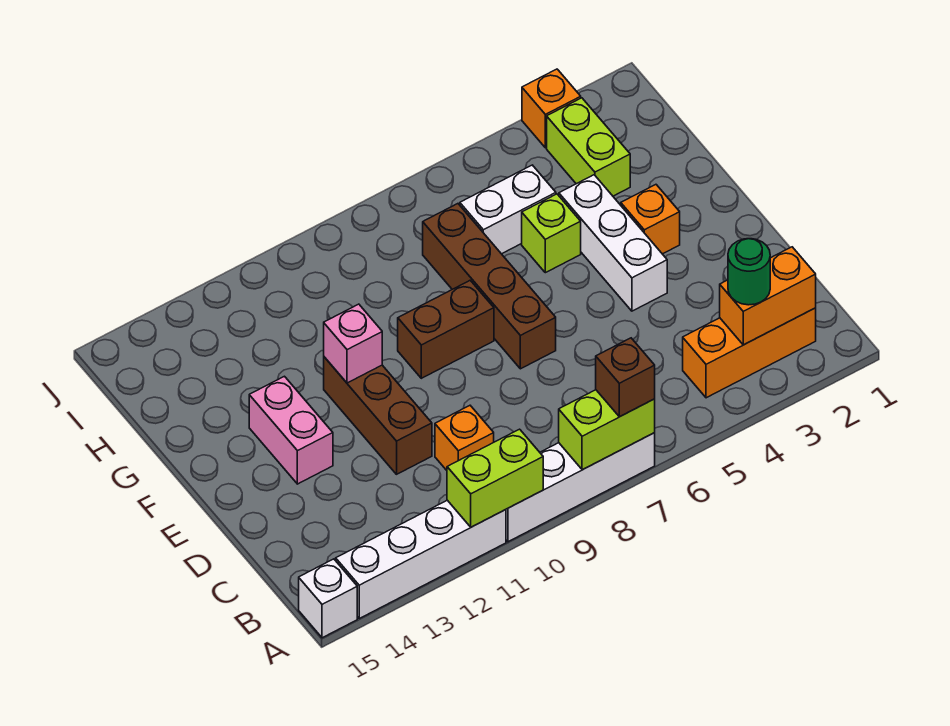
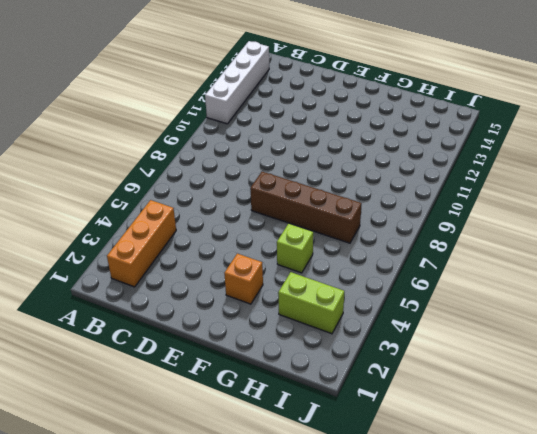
none -> white brick A7:A10 level 1
none -> white brick A15 level 1
none -> orange brick C10 level 1

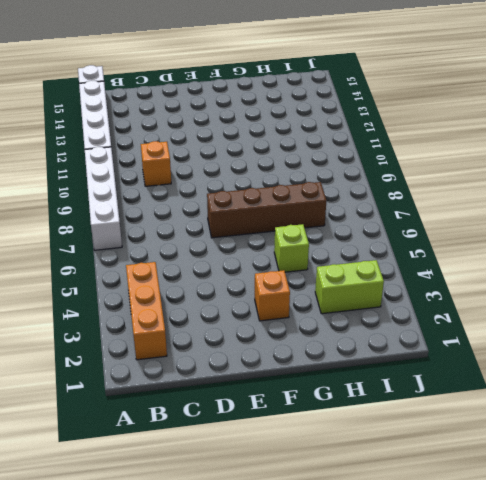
none -> brown brick D11:F11 level 1
none -> white brick E4:G4 level 1
none -> pink brick E13:F13 level 1

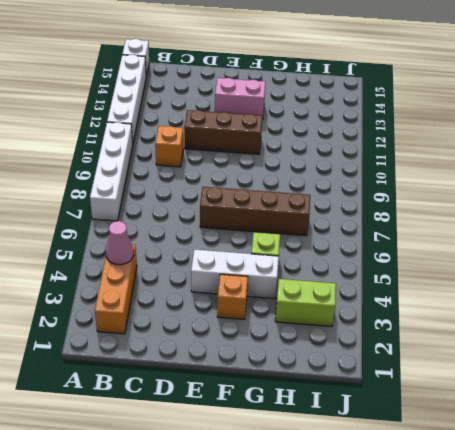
pink cone B4 level 2 -> none
none -> brown brick F8:F9 level 1
none -> white brick H5:H6 level 1
none -> orange brick J3 level 1

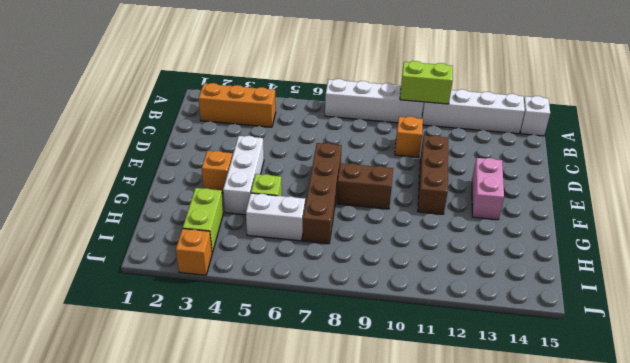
none -> lime brick A7:A8 level 2
none -> orange brick B2:B3 level 2
none -> pink brick F11 level 2

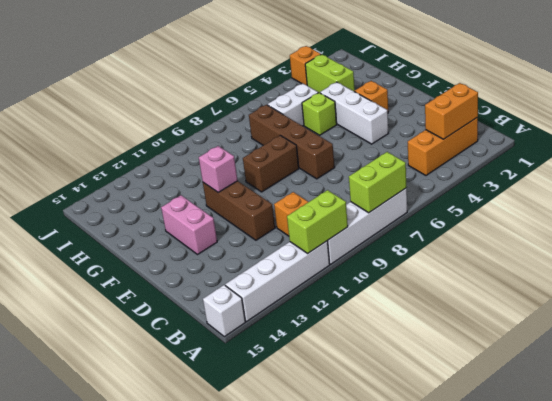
none -> brown brick A7 level 3
none -> green round brick B3 level 3

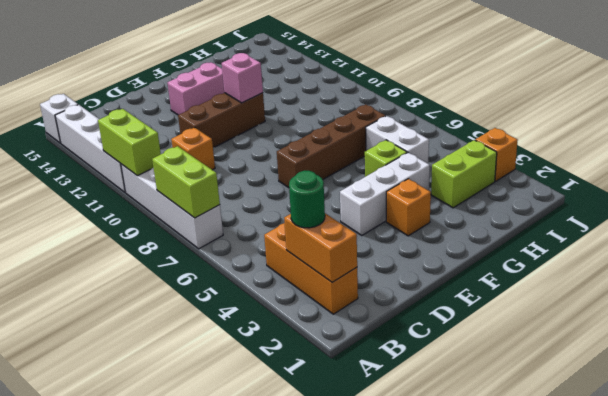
none -> brown brick F8:F9 level 1
none -> brown brick A7 level 3

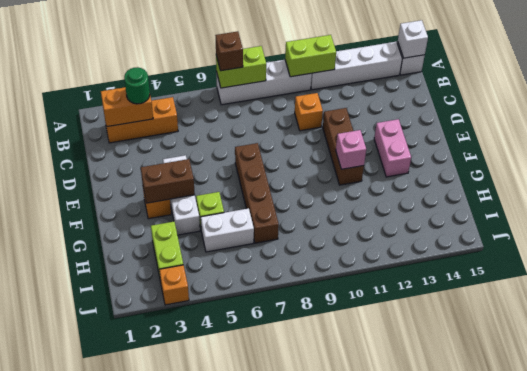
white brick A15 level 2 -> none
brown brick F3:F4 level 2 -> brown brick F8:F9 level 1

